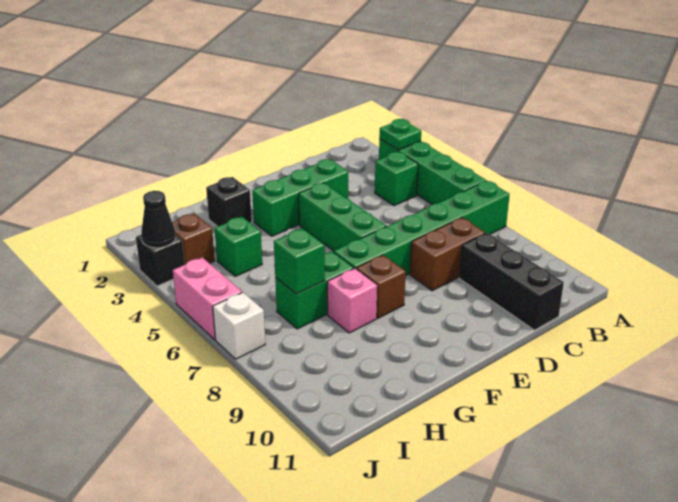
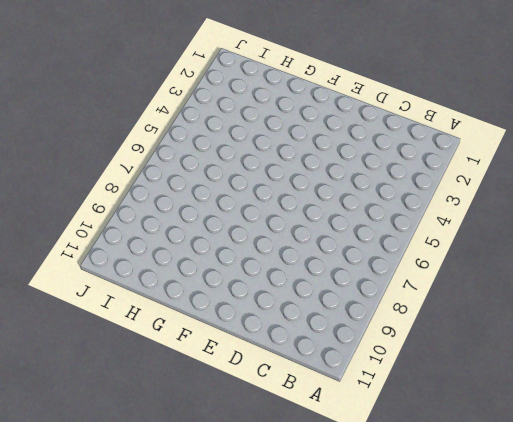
none -> green brick A3:A6 level 1
none -> green brick A7:F7 level 1
none -> green brick B4 level 1

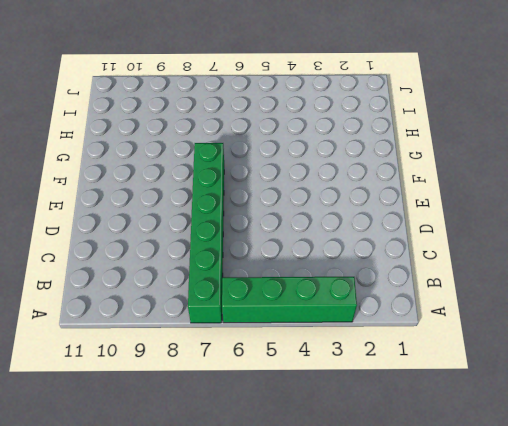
none -> green brick B4 level 1
none -> brown brick C8:D8 level 1
none -> black brick C9:C11 level 1

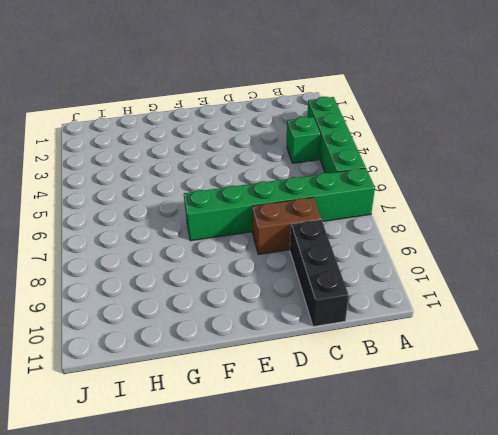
none -> green brick D3:F3 level 1
none -> green brick E4:E6 level 1
none -> brown brick F8 level 1

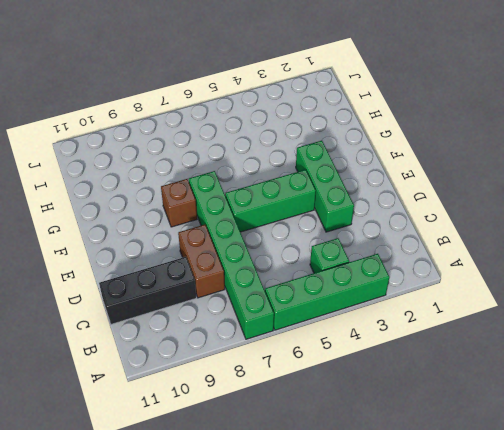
none -> black brick G2 level 1
none -> green brick G7:H7 level 1
none -> pink brick G8 level 1

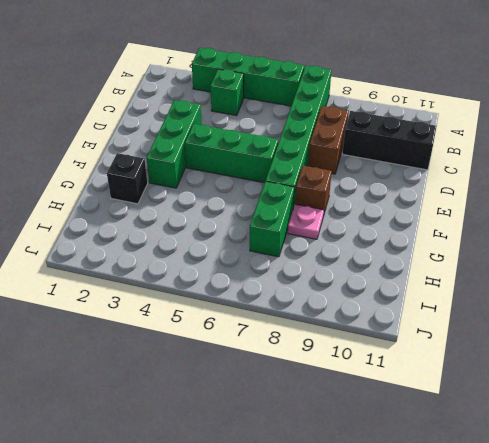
pink plate G8 level 1 -> pink brick G8 level 1
none -> green brick H4 level 1
none -> brown brick I3 level 1
none -> black brick J3 level 1

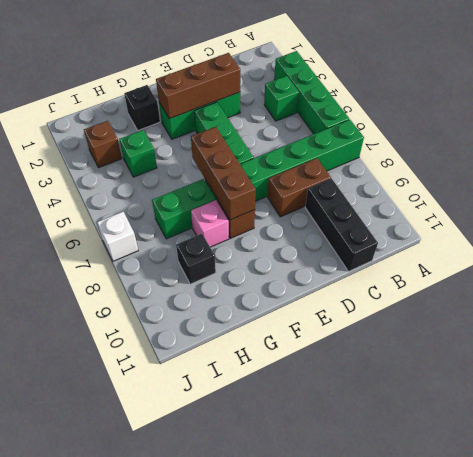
brown brick D3:F3 level 2 -> none
brown brick F6:F8 level 2 -> none
black brick H9 level 1 -> black brick J3 level 1
none -> pink brick J5:J6 level 1
none -> green plate A3 level 2
none -> green brick H7 level 2

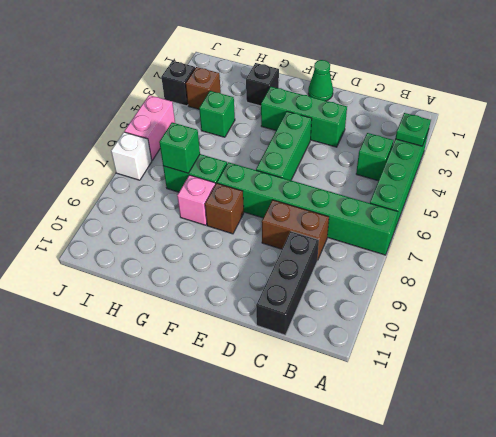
green cone E1 level 1 -> none
none -> black cone J3 level 2

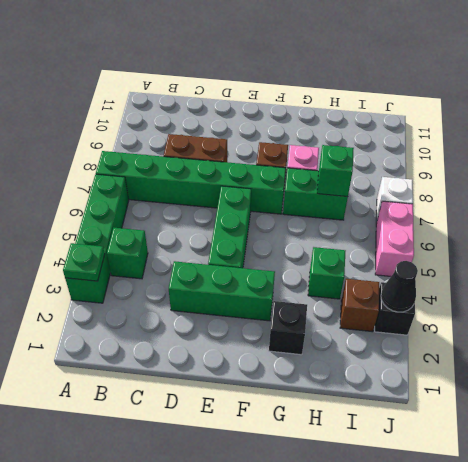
none -> black brick C9:C11 level 1

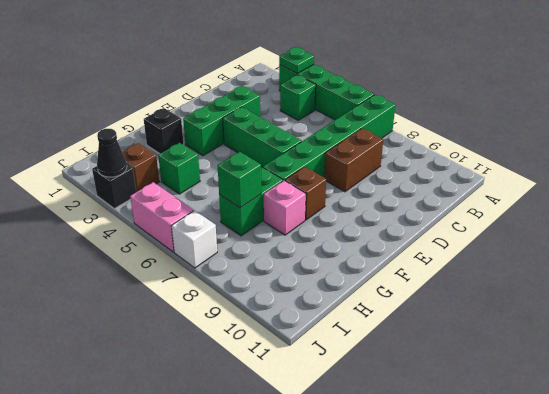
none -> black brick C9:C11 level 1

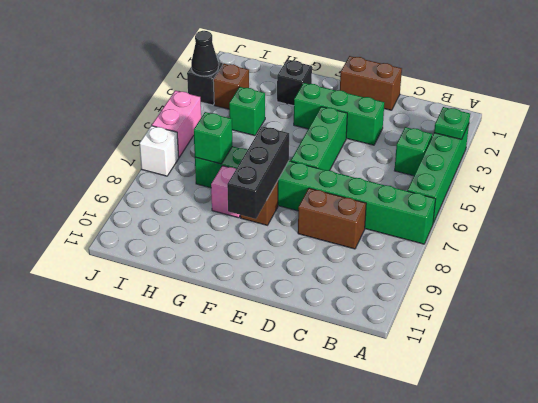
brown brick D1:E1 level 1 -> none
black brick F7:F9 level 2 -> black brick C9:C11 level 1

